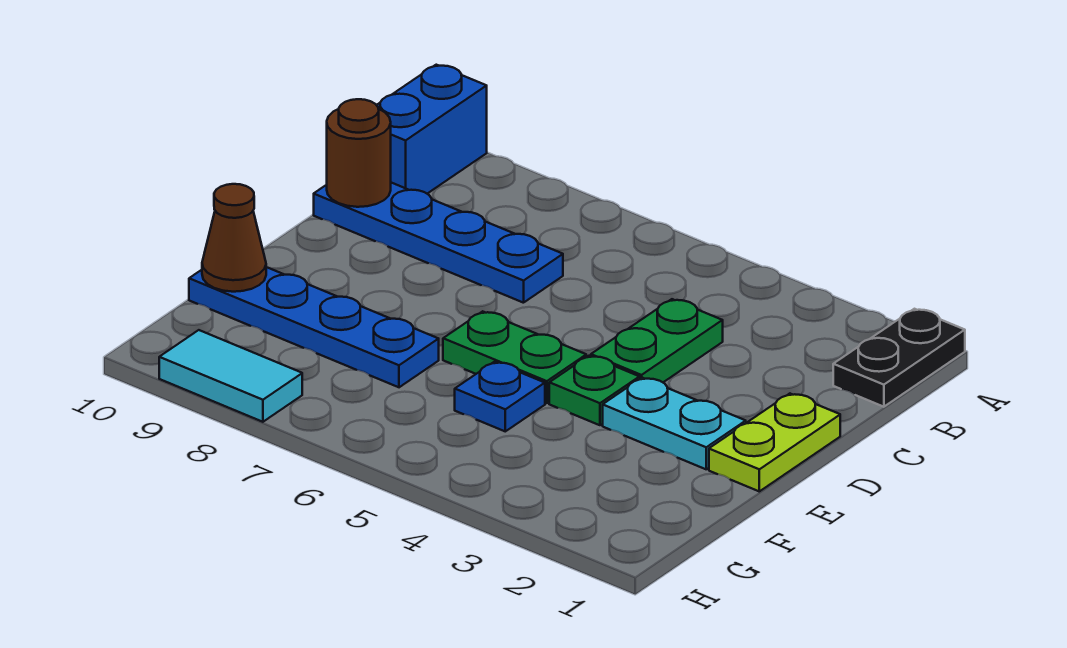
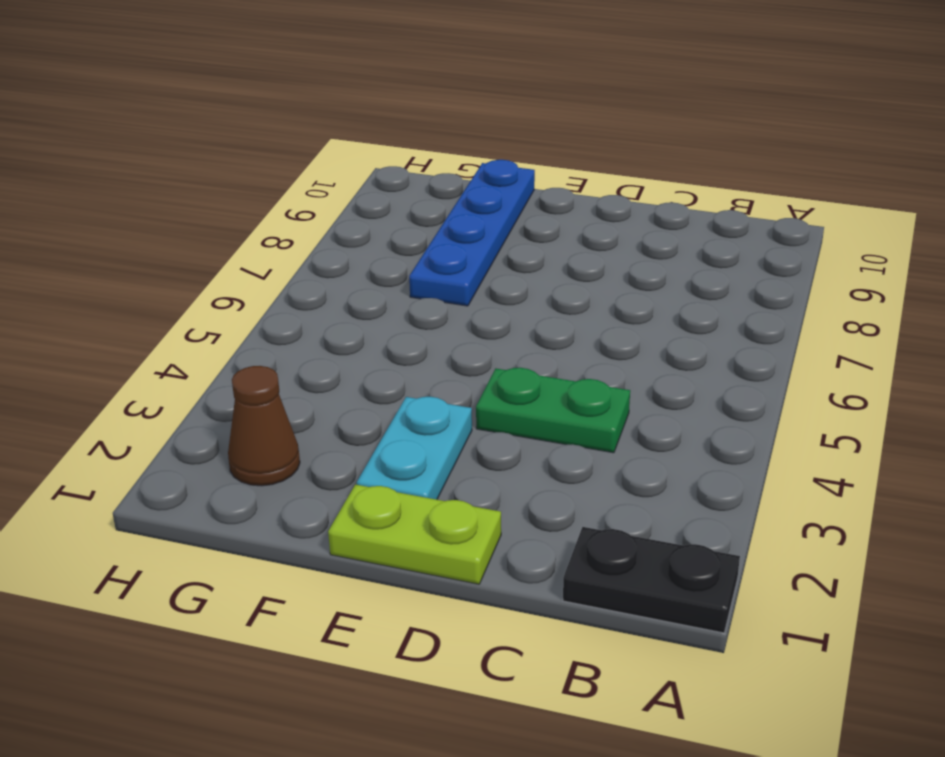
brown cone G2 level 1 -> brown cone F10 level 2
none -> blue brick A10:B10 level 1
none -> blue plate C7:C10 level 1
none -> green plate E4 level 1

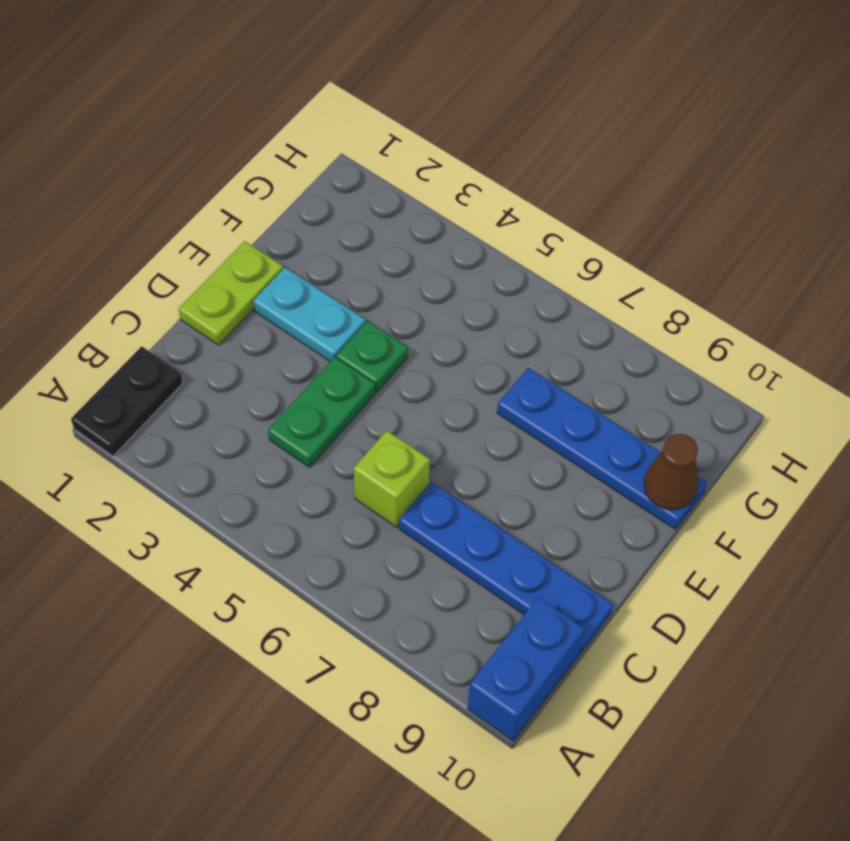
lime brick C6 level 1 -> none
none -> green plate E5:E6 level 1
none -> blue plate F5 level 1
none -> cyan tile H8:H9 level 1

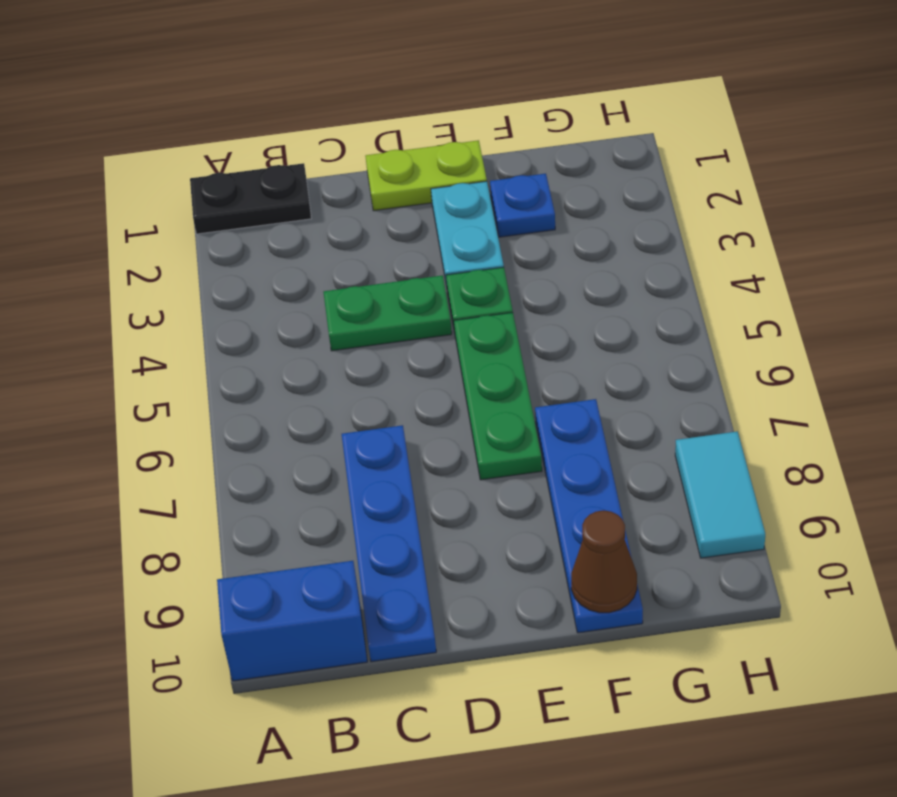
green plate E5:E7 level 1 -> green plate E5:E6 level 1
blue plate F2 level 1 -> blue plate F5 level 1
none -> brown round brick C10 level 2

